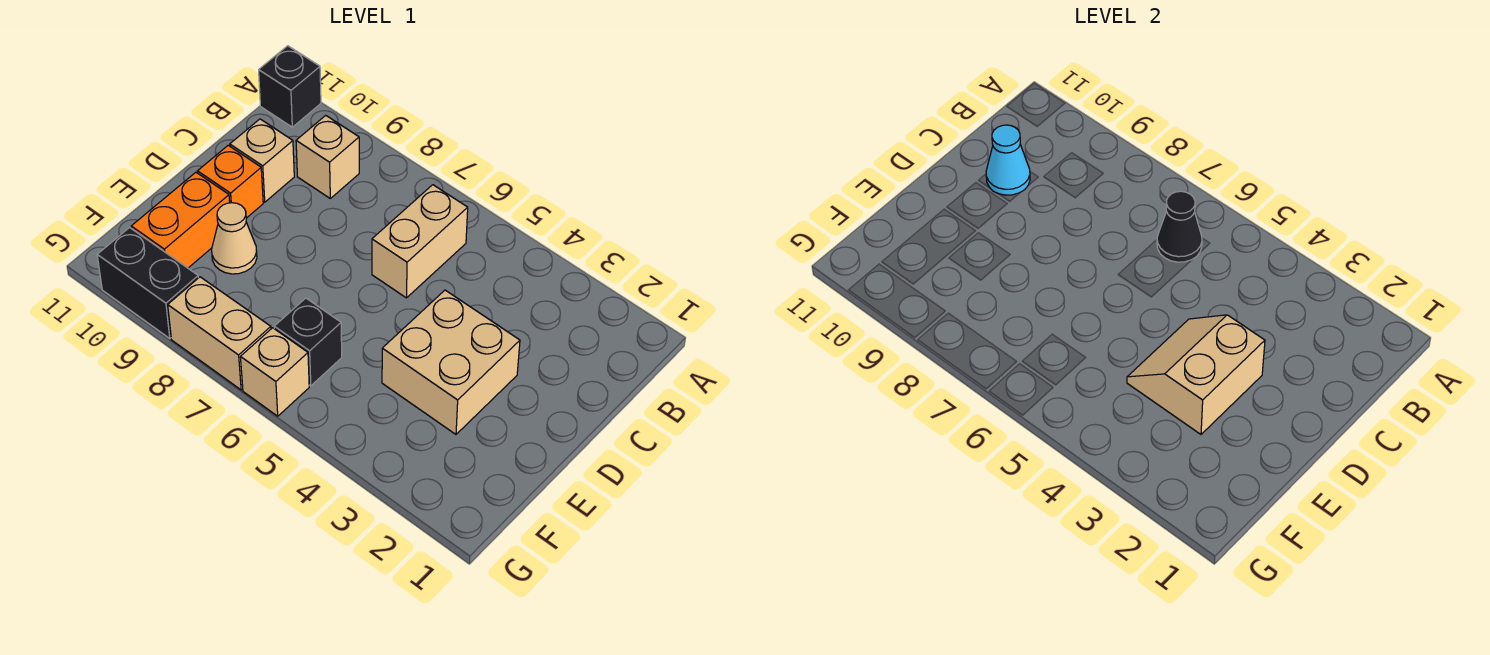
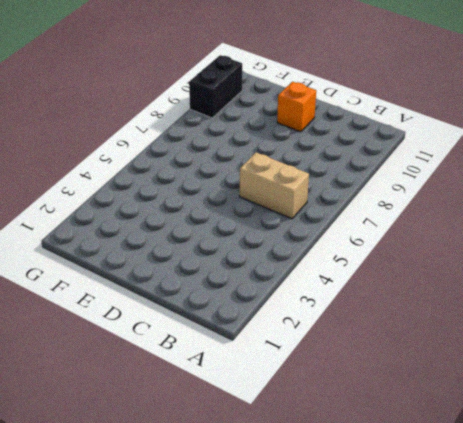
none -> black brick A11 level 1
none -> tan brick B9 level 1
none -> tan brick C10 level 1

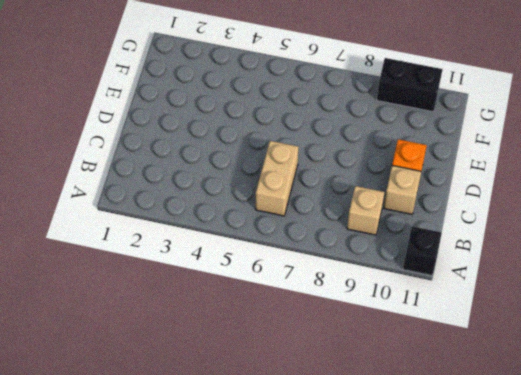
none -> tan brick D3:E4 level 1
none -> tan cone E9 level 1
none -> orange brick E10:F10 level 1

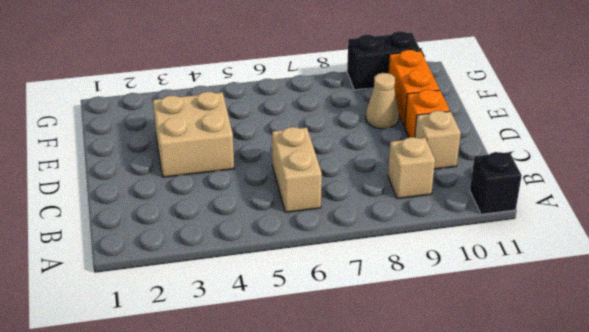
none -> black brick F6 level 1
none -> tan brick G6 level 1
none -> tan brick G7:G8 level 1

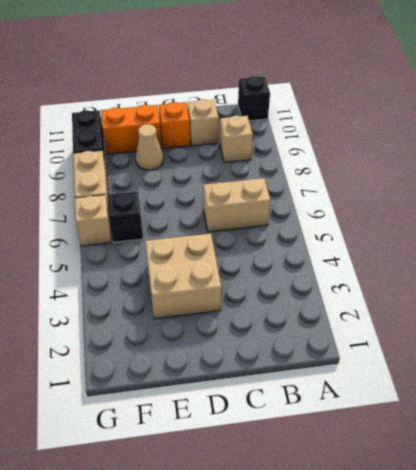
none -> black cone B6 level 2
none -> cyan cone C10 level 2
none -> tan slope D3:E4 level 2 top 3

